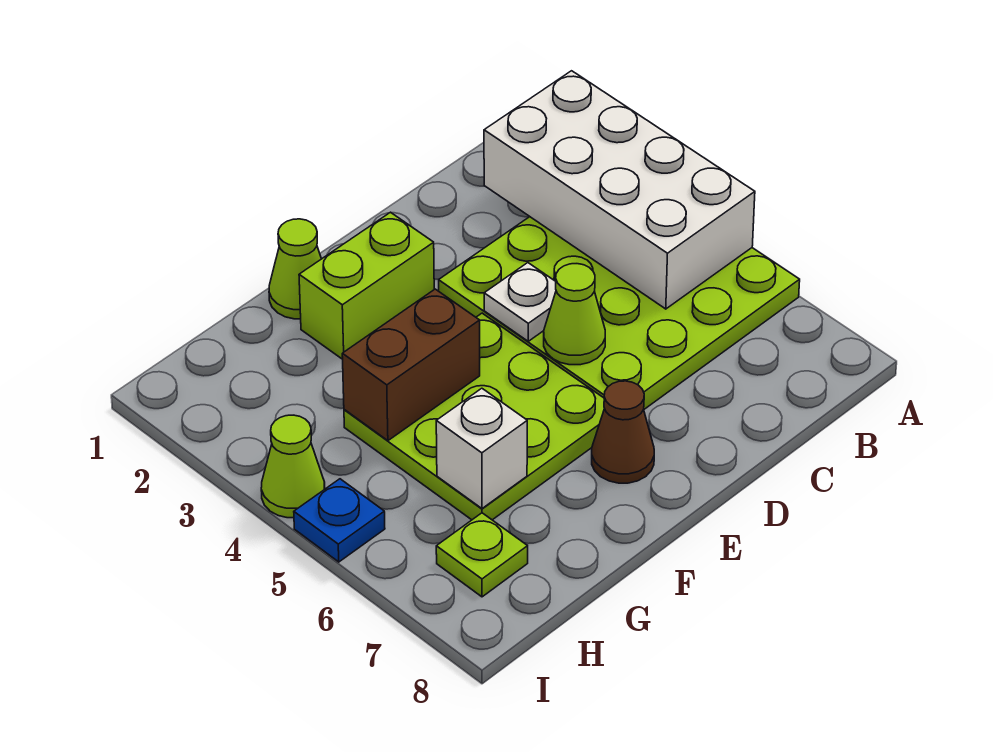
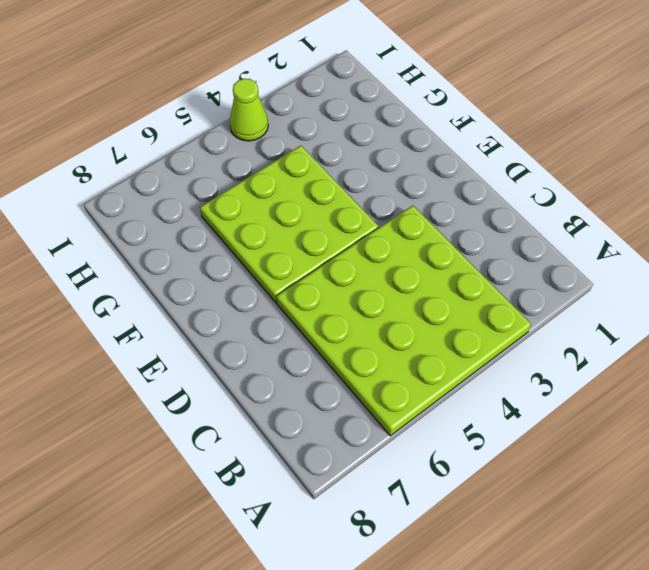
none -> lime brick E2:F2 level 1
none -> brown cone E7 level 1
none -> lime cone F1 level 1

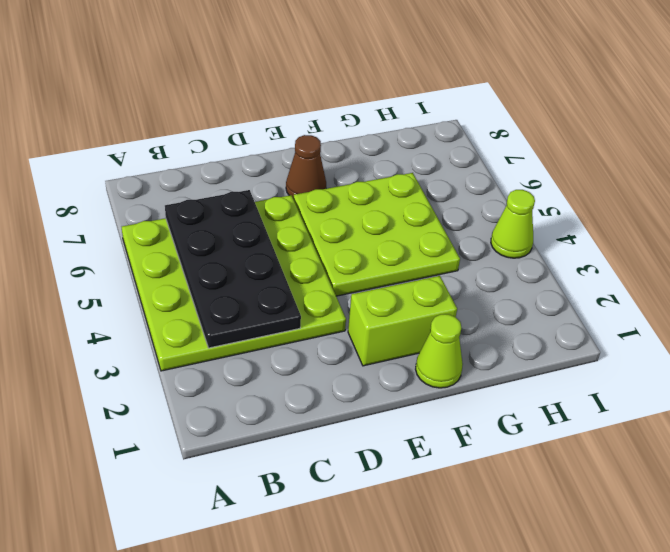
black plate B3:C6 level 2 -> white brick A2:B5 level 2
none -> lime plate H7 level 1
none -> blue plate I5 level 1
none -> white plate D4 level 2

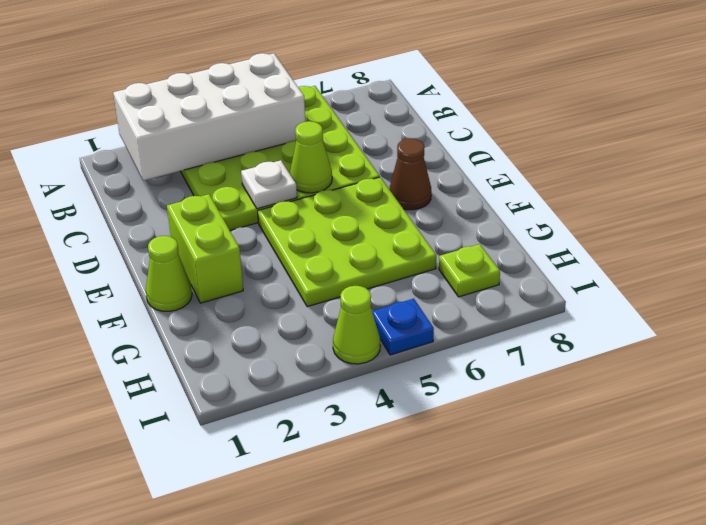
none -> brown brick F4:G4 level 2
none -> white brick G6 level 2

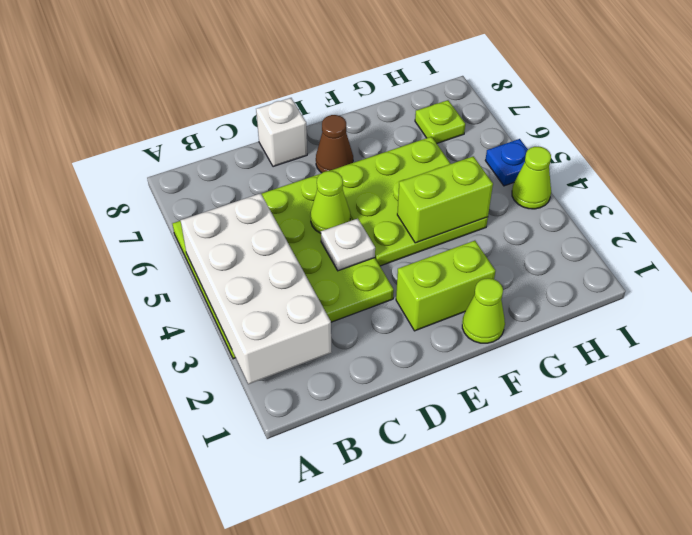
white brick D8 level 1 -> white brick G6 level 2
lime brick F4:G4 level 2 -> brown brick F4:G4 level 2

